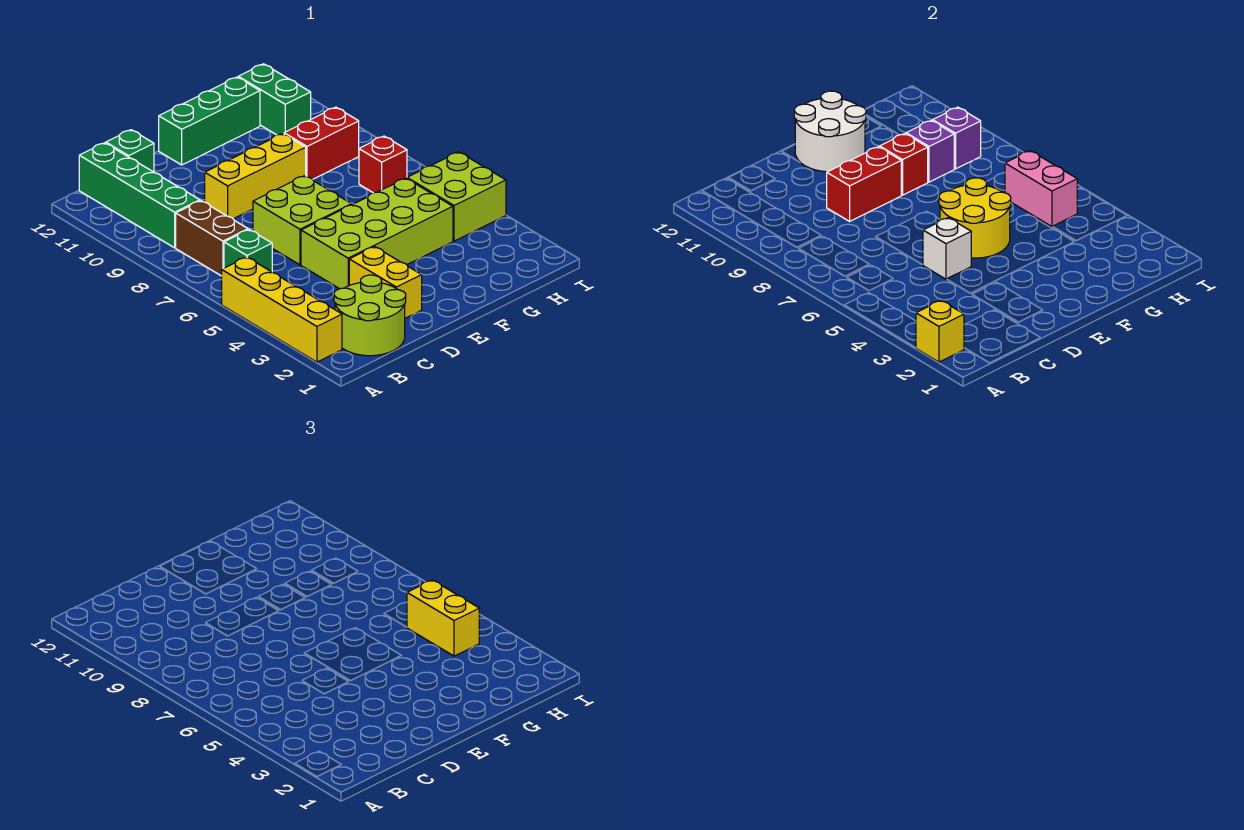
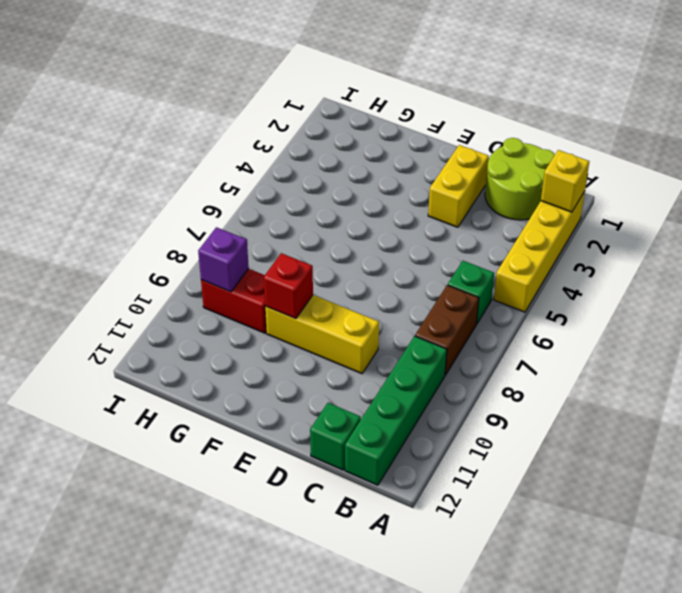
none -> lime brick D4:G5 level 1
none -> lime brick D6:E7 level 1
none -> green brick E12:G12 level 1

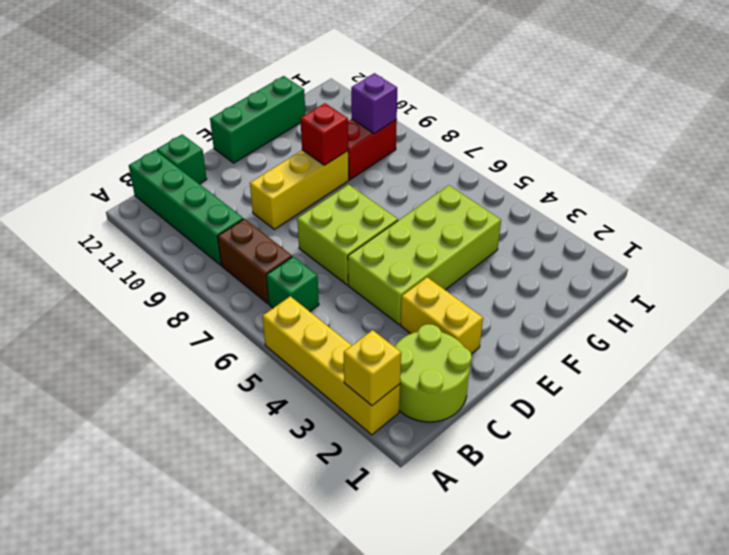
none -> lime brick H4:I5 level 1
none -> red brick H7 level 1
none -> green brick H11:H12 level 1

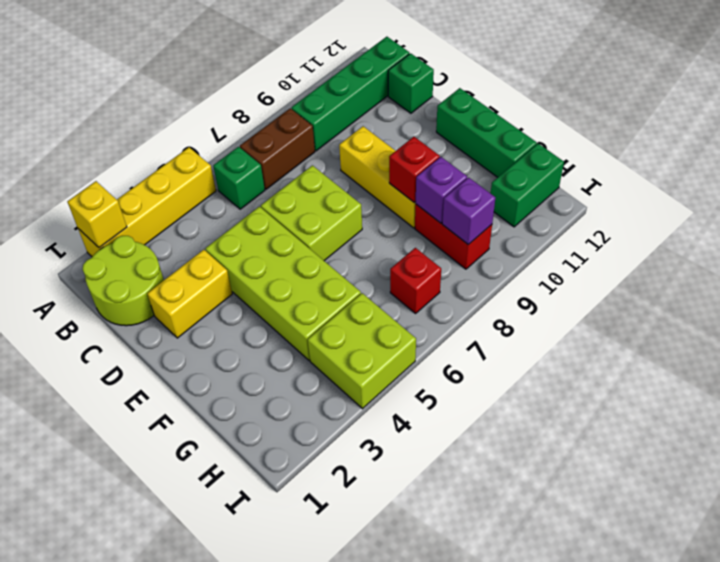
none -> white brick D5 level 2
none -> red brick D9:E9 level 2
none -> yellow round brick E5:F6 level 2

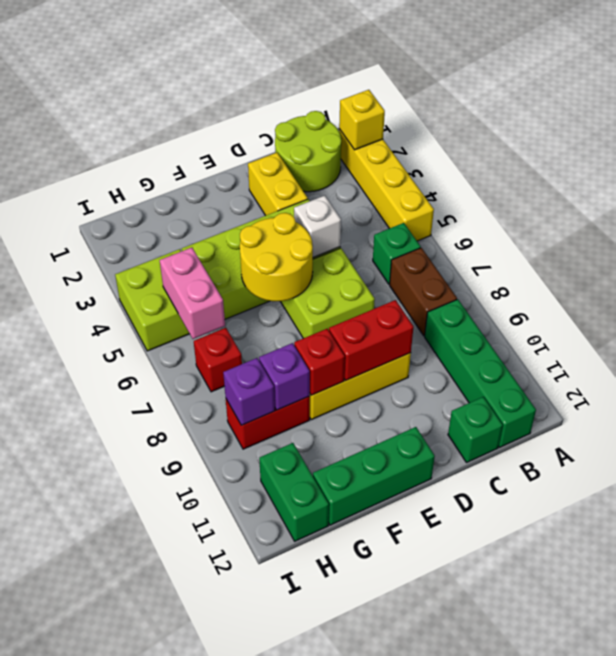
none -> white round brick E11:F12 level 2
none -> yellow brick H4:H5 level 3

